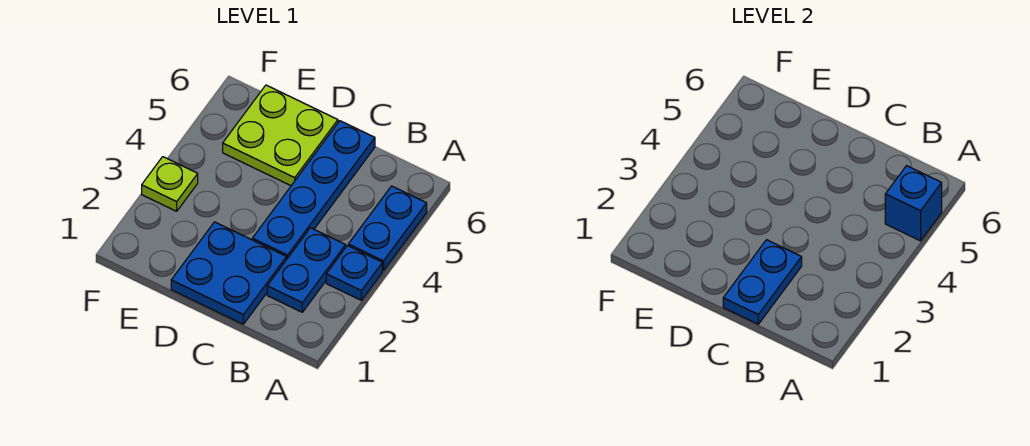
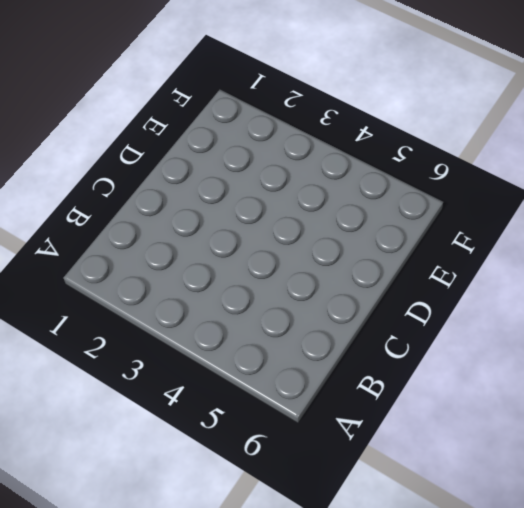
none -> blue plate A3 level 1
none -> blue plate A4:A5 level 1

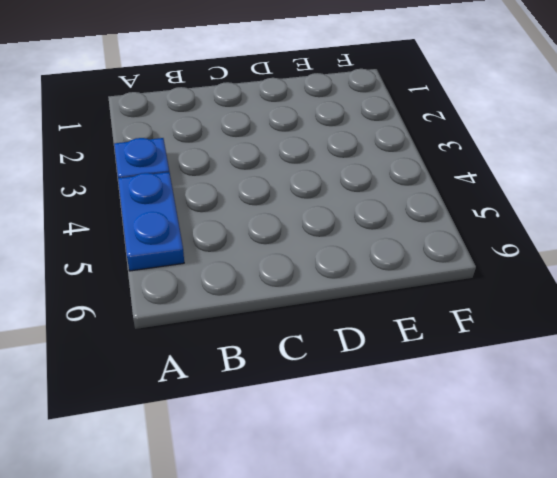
none -> blue plate B2:B3 level 1
none -> blue plate C1:D2 level 1

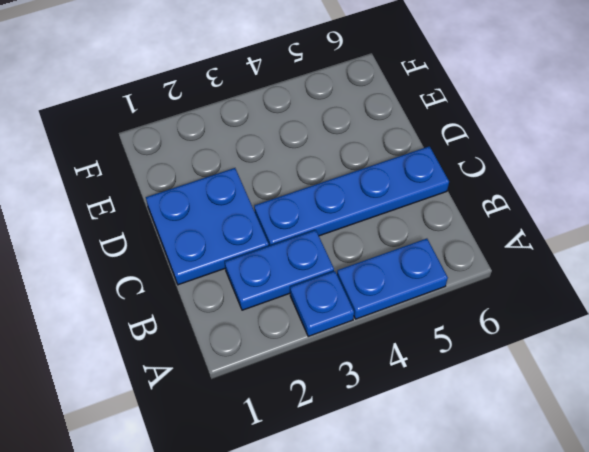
none -> lime plate D5:E6 level 1
none -> lime plate F3 level 1

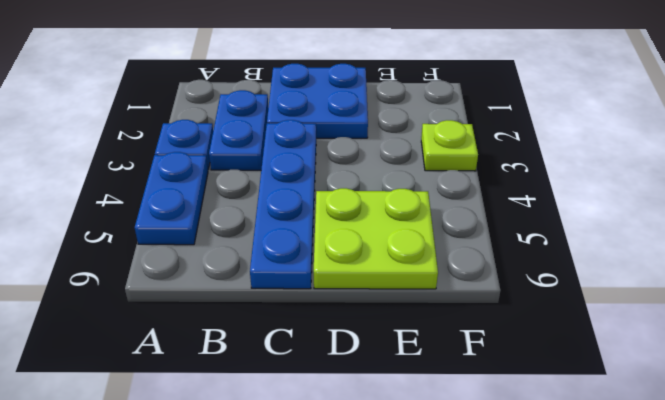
none -> blue brick A5 level 2
none -> blue plate C1:C2 level 2

